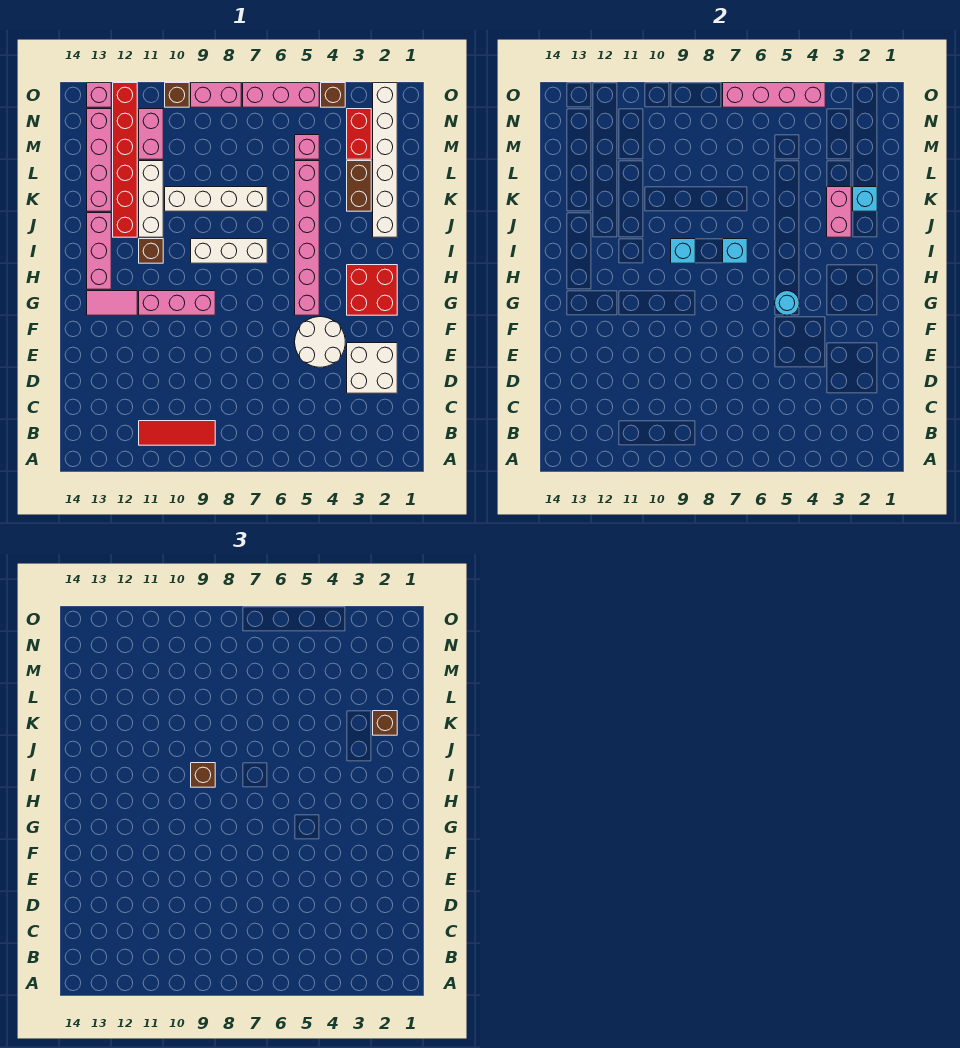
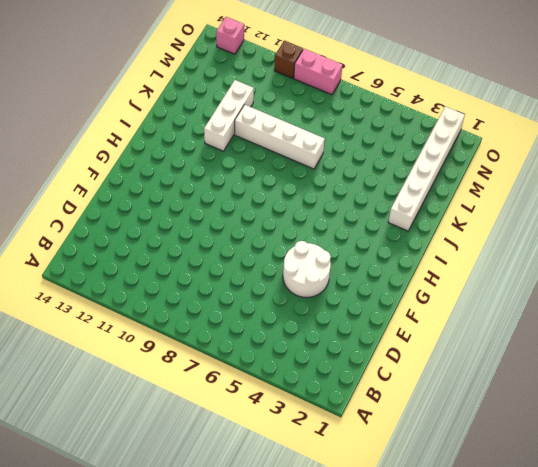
none -> red tile B9:B11 level 1
none -> white brick D2:E3 level 1
none -> red brick G2:H3 level 1
none -> pink brick G5:L5 level 1

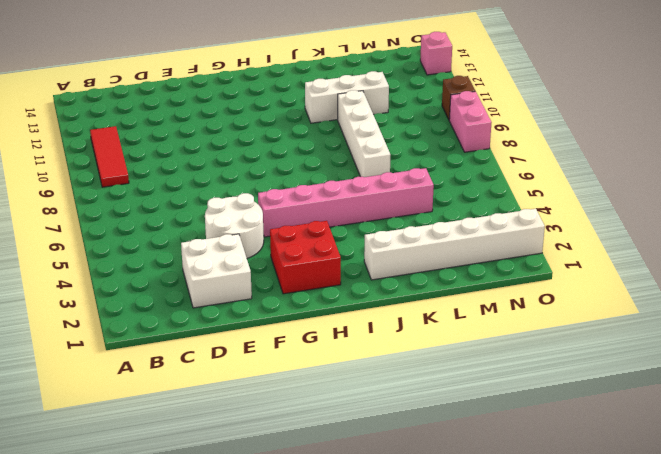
none -> pink brick G9:G11 level 1
none -> pink tile G12:G13 level 1
none -> pink brick H13:J13 level 1
none -> white brick I7:I9 level 1

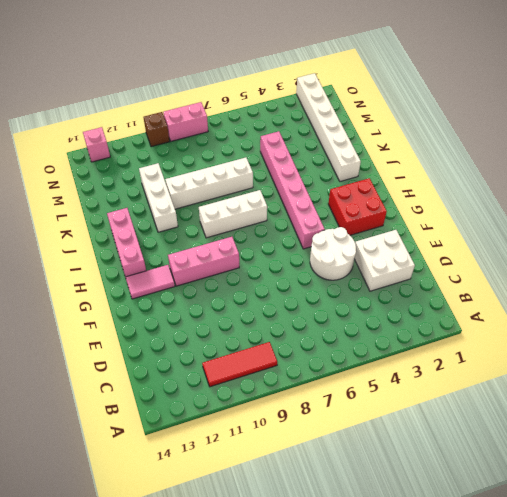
none -> brown brick I11 level 1
none -> red brick J12:O12 level 1
none -> brown brick K3:L3 level 1
none -> pink brick K13:N13 level 1

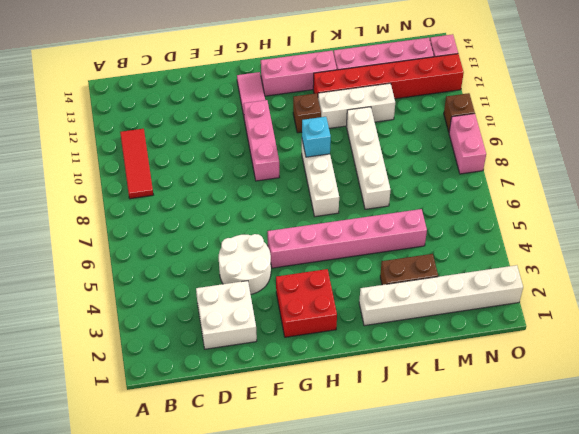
none -> red brick M3:N3 level 1
none -> pink brick M5 level 1
none -> pink brick M11:N11 level 1
none -> brown brick O4 level 1

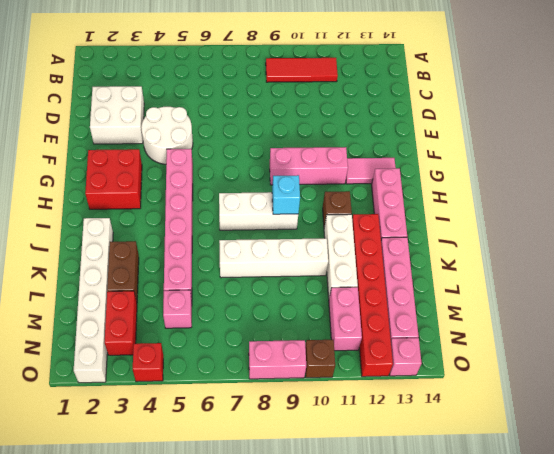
red brick O4 level 1 -> brown brick O4 level 1
none -> pink brick O5:O7 level 1
none -> cyan round brick G5 level 2
none -> cyan brick I7 level 2
none -> pink brick J3:K3 level 2

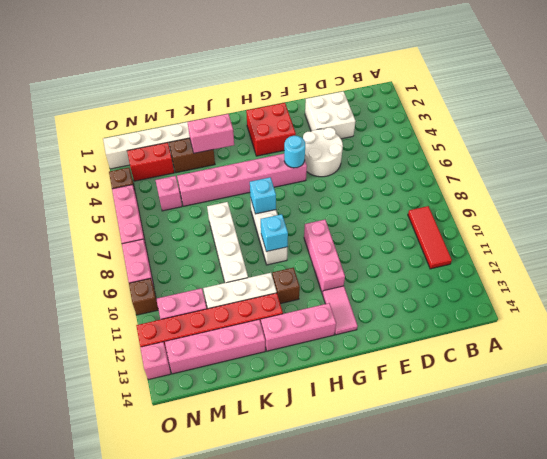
none -> cyan brick K2 level 2
none -> pink brick O4:O7 level 2
none -> brown brick I9 level 3
none -> brown brick K2 level 3

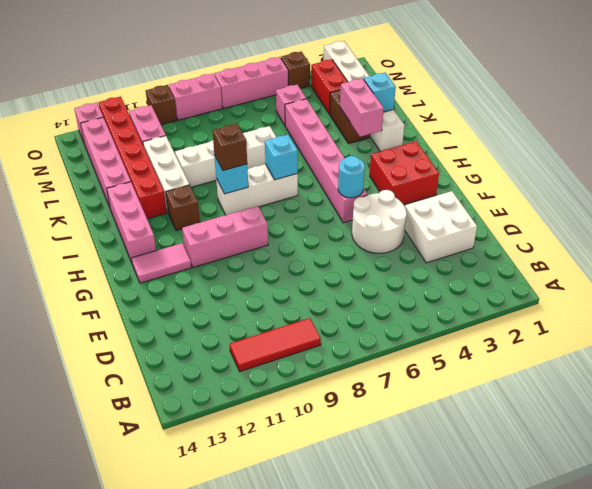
none -> pink brick O4:O7 level 2
none -> brown brick K2 level 3

